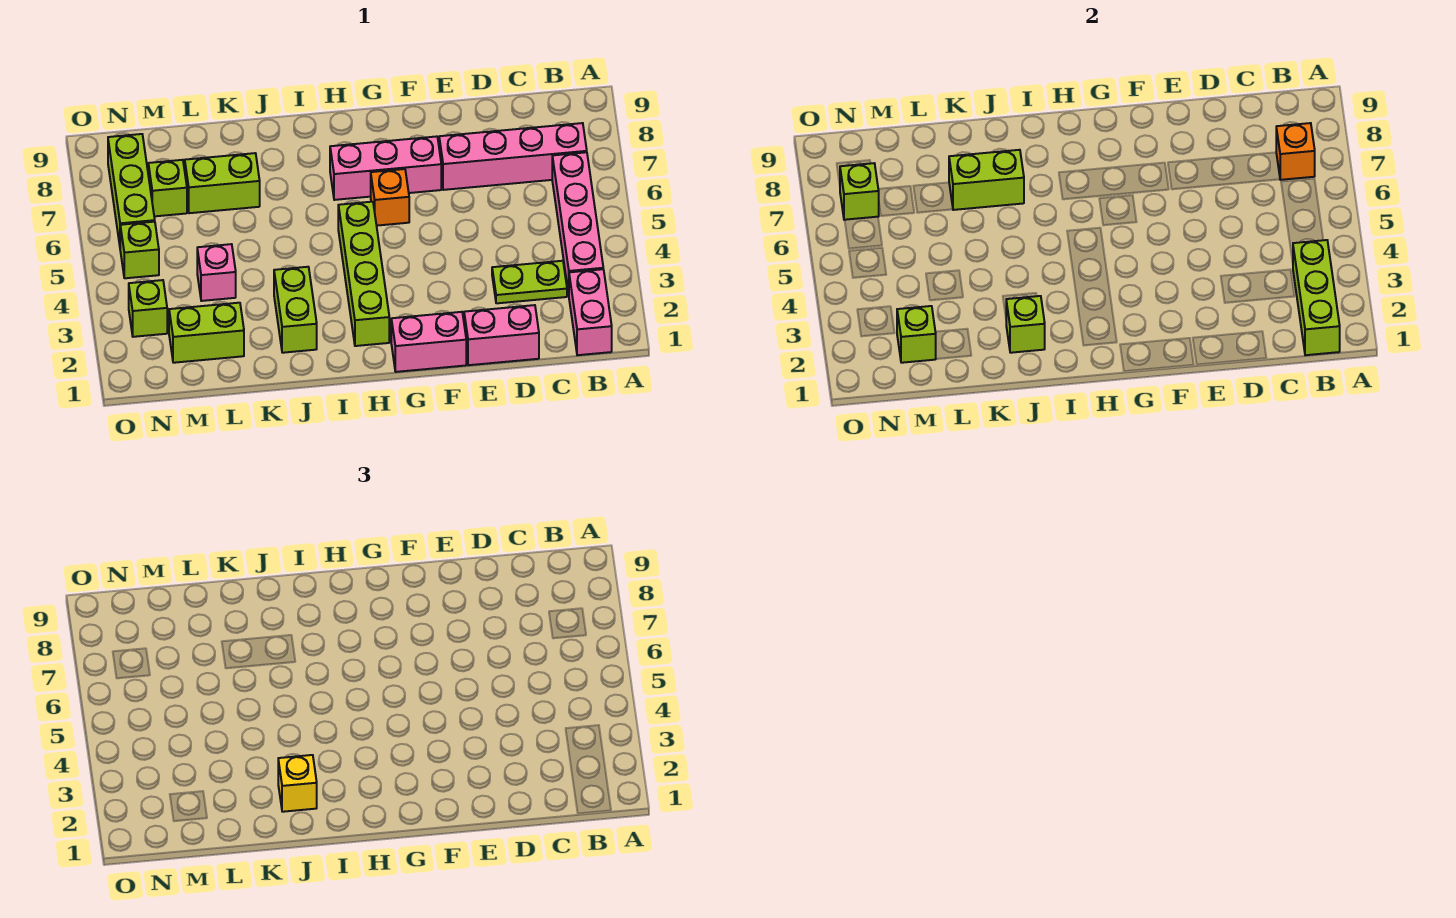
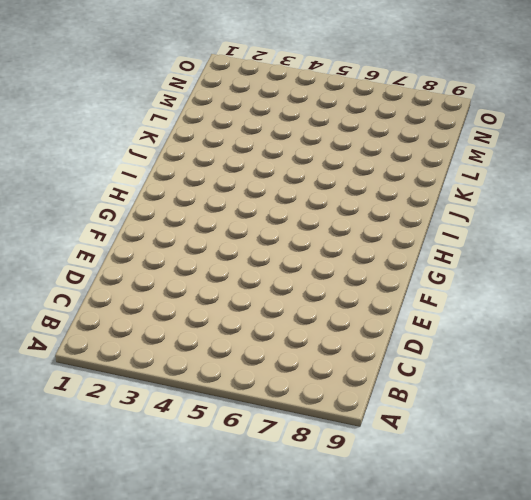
none -> pink brick B1:B2 level 1
none -> pink brick B3:B6 level 1
none -> pink brick B7:E7 level 1

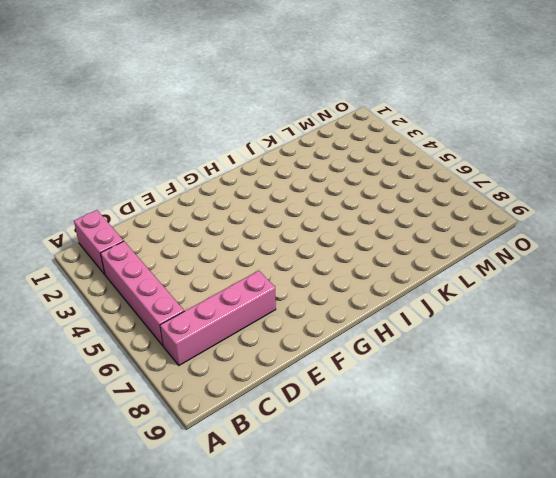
none -> lime plate C3:D3 level 1
none -> pink brick D1:E1 level 1
none -> pink brick F1:G1 level 1

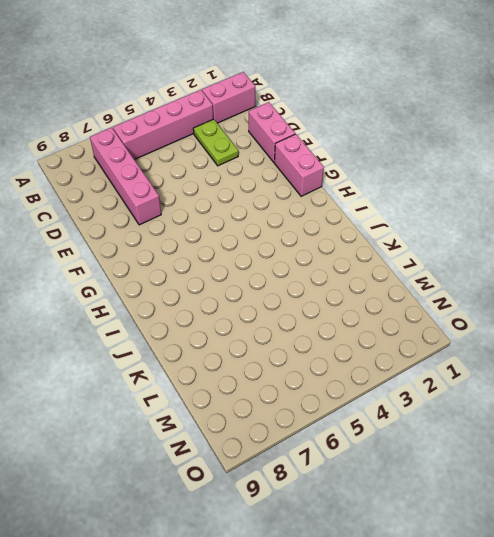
none -> pink brick F7:H7 level 1
none -> orange brick G6 level 1
none -> lime brick H2:H5 level 1

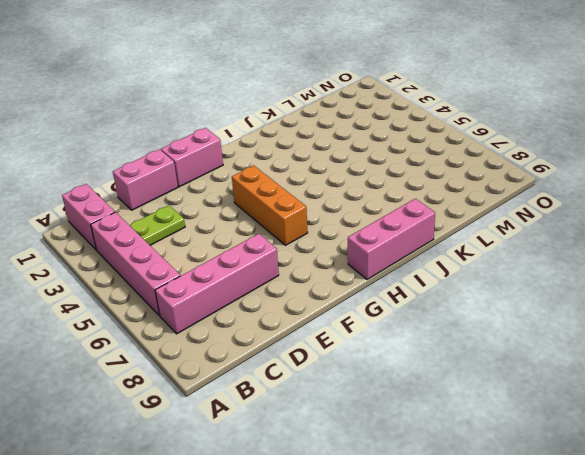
orange brick G4:G6 level 1 -> orange brick G6 level 1
pink brick H9:J9 level 1 -> pink brick F7:H7 level 1
none -> lime brick H2:H5 level 1
none -> lime brick J2:J3 level 1
none -> lime brick K7:L7 level 1

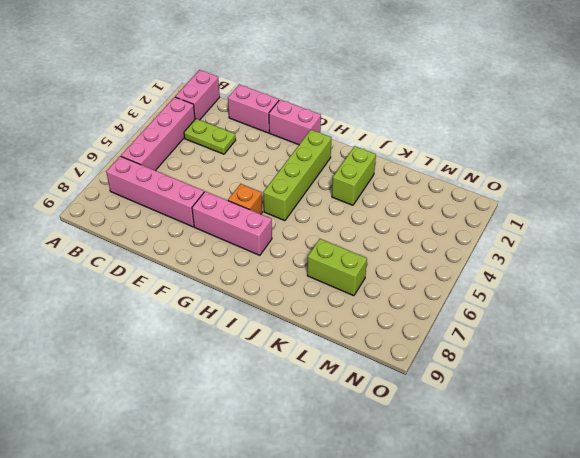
none -> lime brick L2:M2 level 1
none -> pink brick L4 level 1
none -> lime brick M7 level 1

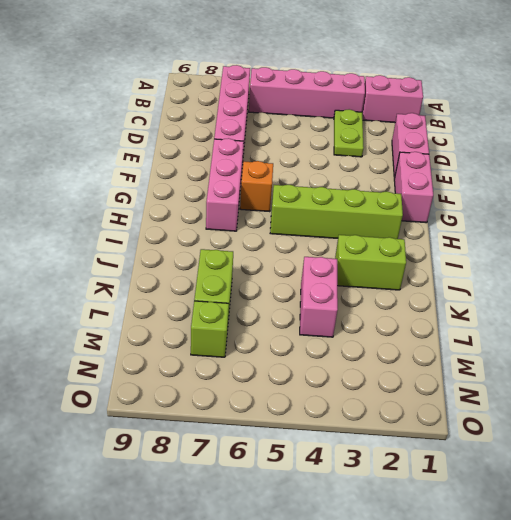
pink brick K4:L4 level 1 -> pink brick L4 level 1
none -> lime brick L2:M2 level 1
none -> lime brick N3 level 1
none -> lime brick N5 level 1

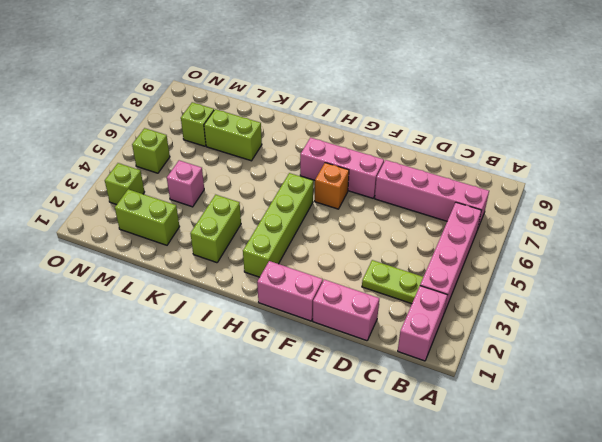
none -> lime brick N6:N8 level 1
none -> lime brick B1:B3 level 2
none -> orange brick B7 level 2

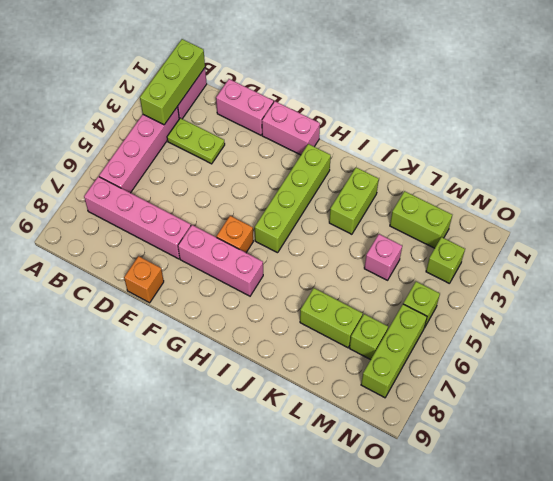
orange brick E9 level 1 -> orange brick B7 level 2
none -> lime brick J2 level 2
none -> lime brick J7:K7 level 2
none -> lime brick M2 level 2

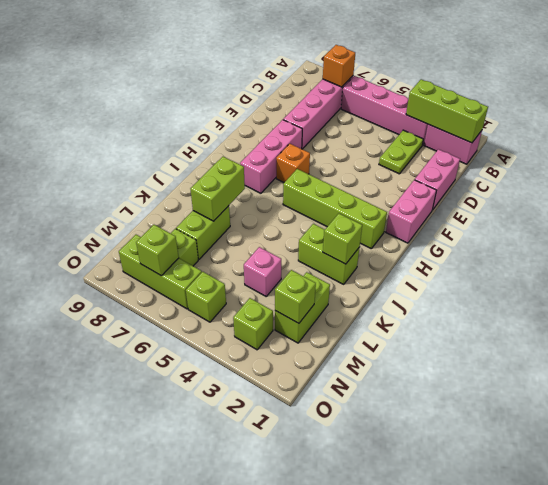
none -> yellow brick J2 level 3

